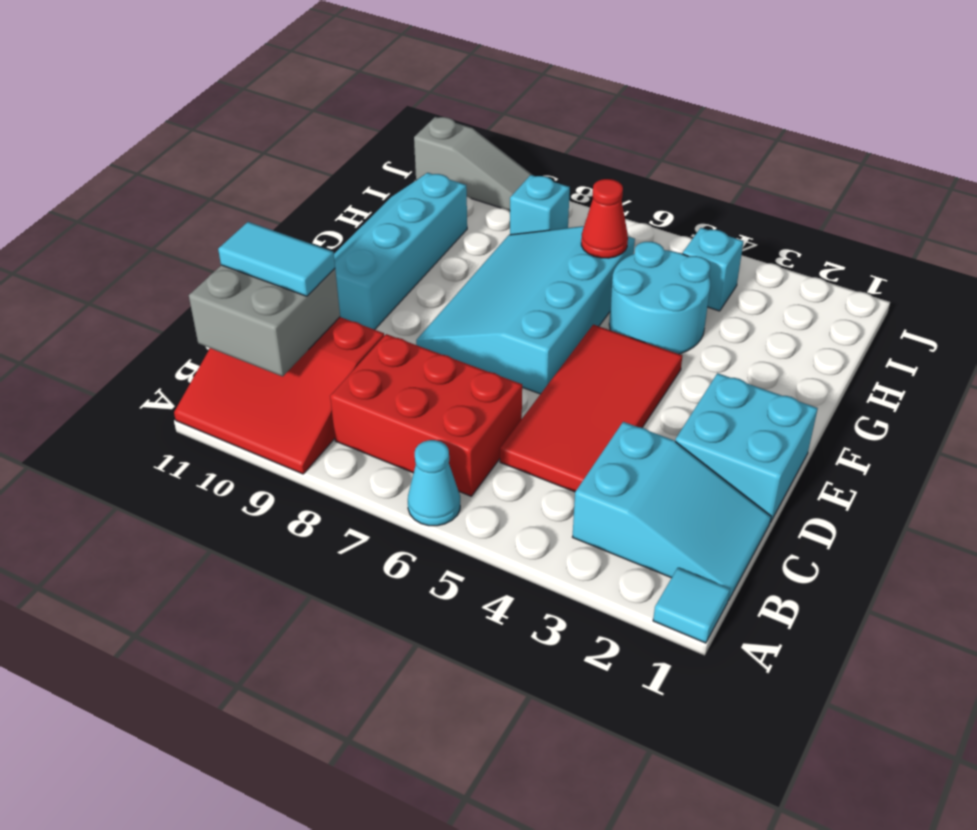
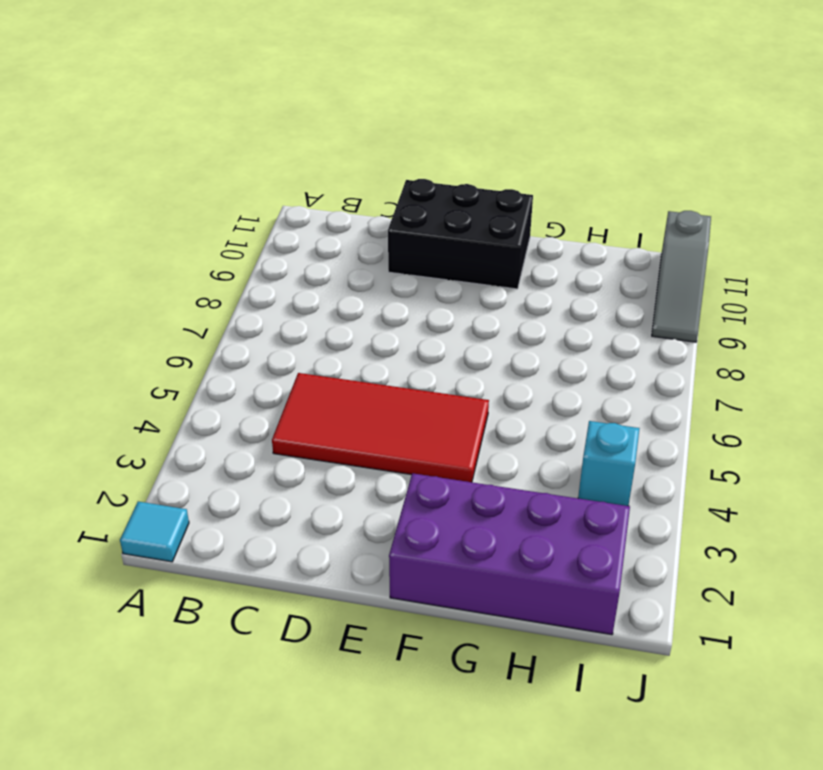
black brick D10:F11 level 1 -> cyan slope E10:H11 level 1 top 10
purple brick F1:I2 level 1 -> none
none -> cyan cone A6 level 1
none -> red slope A9:C11 level 1 top C
none -> cyan slope B1:C3 level 1 top 3

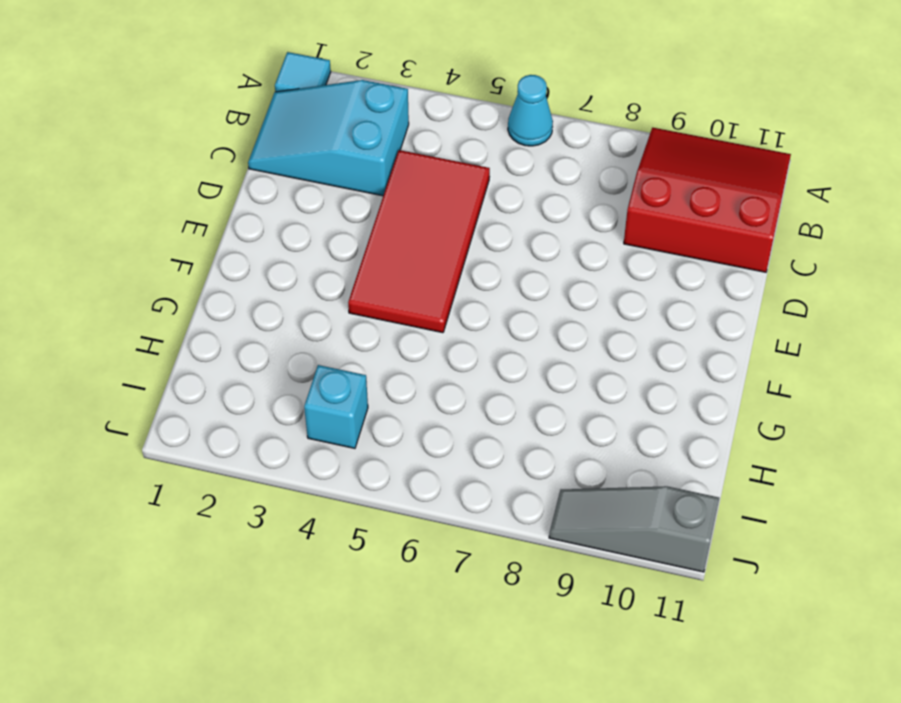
none -> red brick B6:C8 level 1
none -> cyan brick D1:E2 level 1
none -> cyan slope E6:H8 level 1 top 6

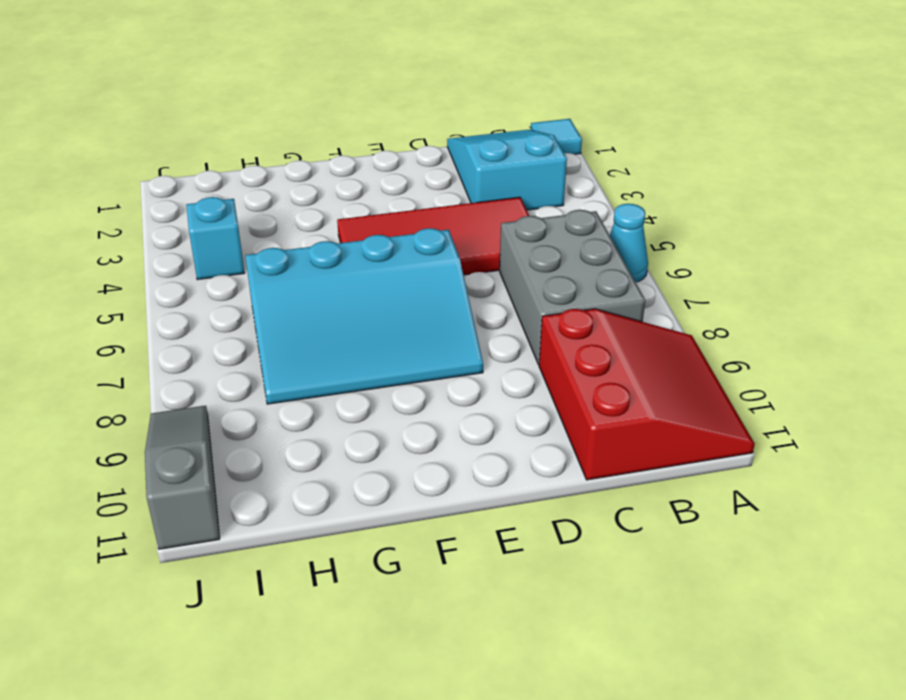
grey brick B6:C8 level 1 -> red brick B6:C8 level 1
none -> cyan brick D1:E2 level 1
none -> cyan slope E10:H11 level 1 top 10
none -> cyan round brick G4:H5 level 1

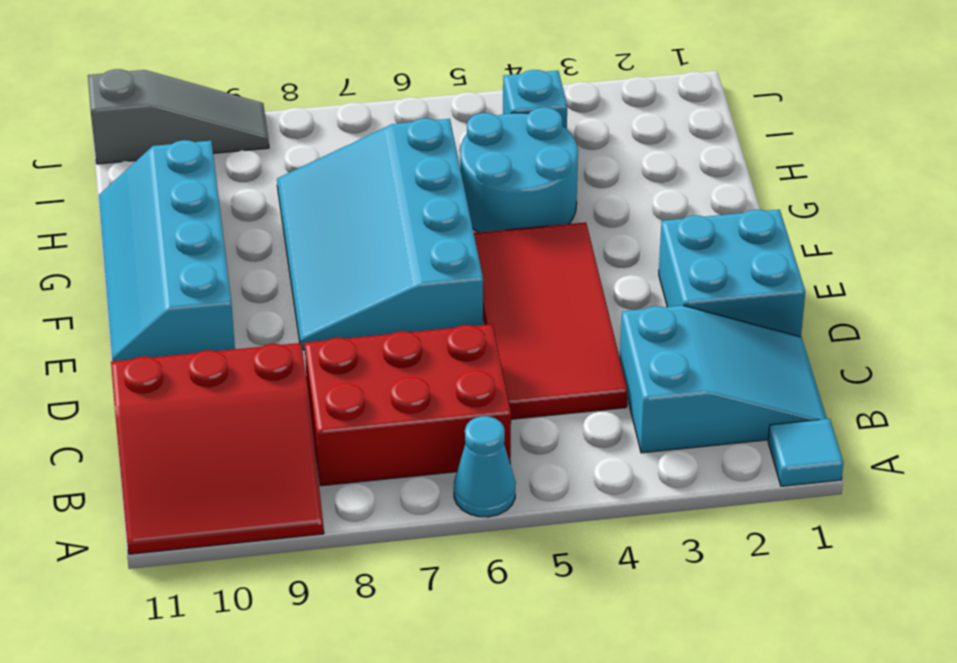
none -> cyan brick I8 level 1
none -> grey brick B10:C11 level 2
none -> red cone H6 level 2

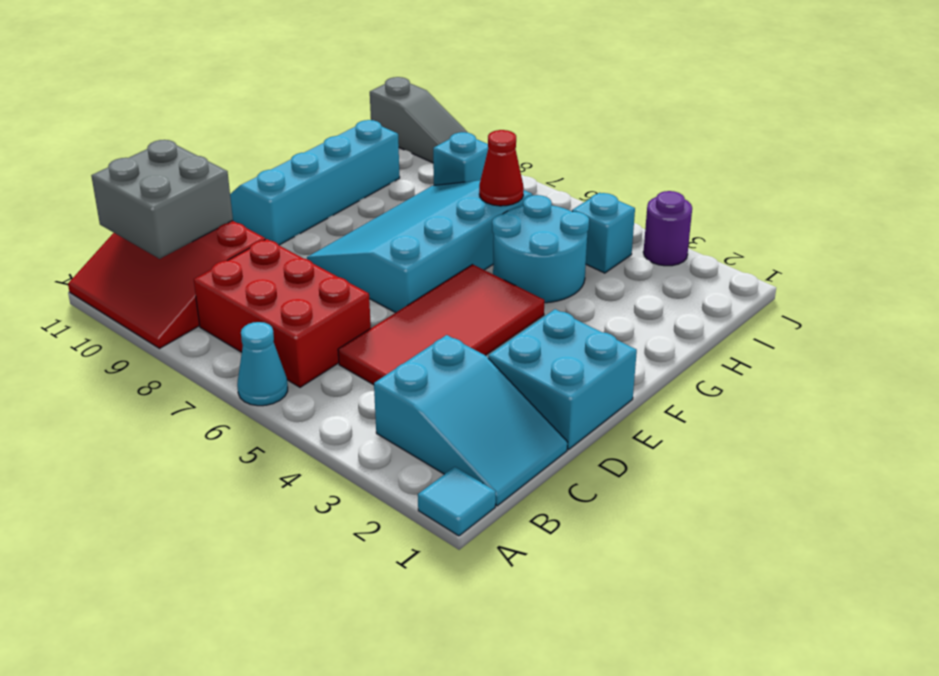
purple round brick J3 level 1 -> none
none -> cyan tile C10:C11 level 3

